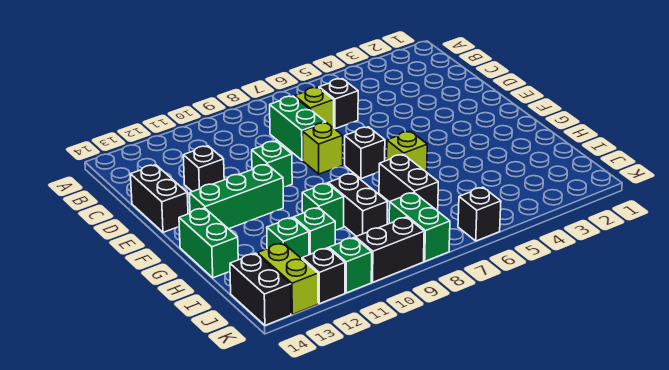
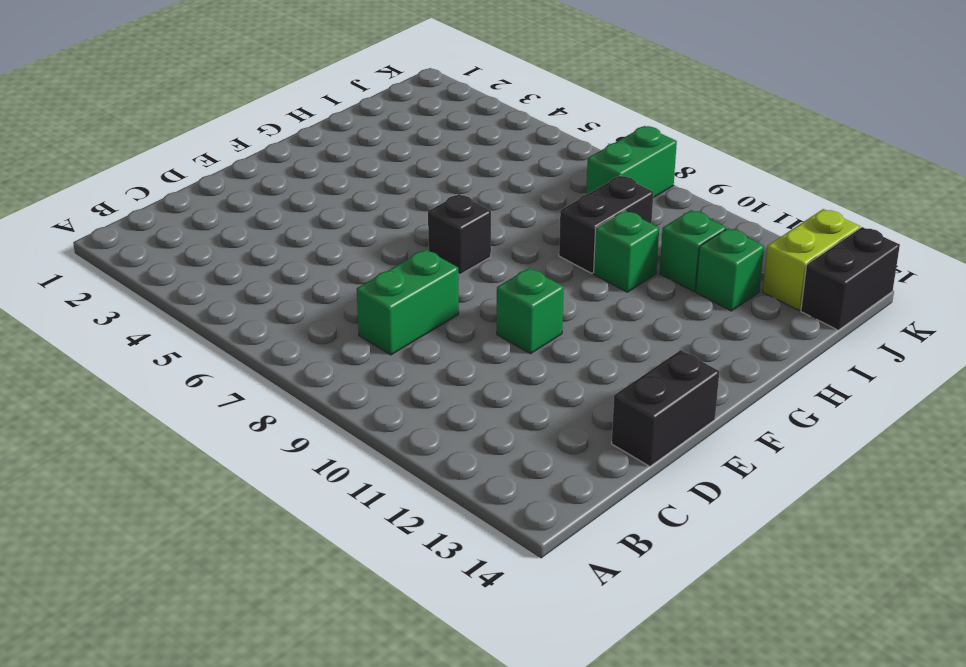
none -> black brick C6 level 1
none -> lime brick C7 level 1
none -> black brick D12 level 1

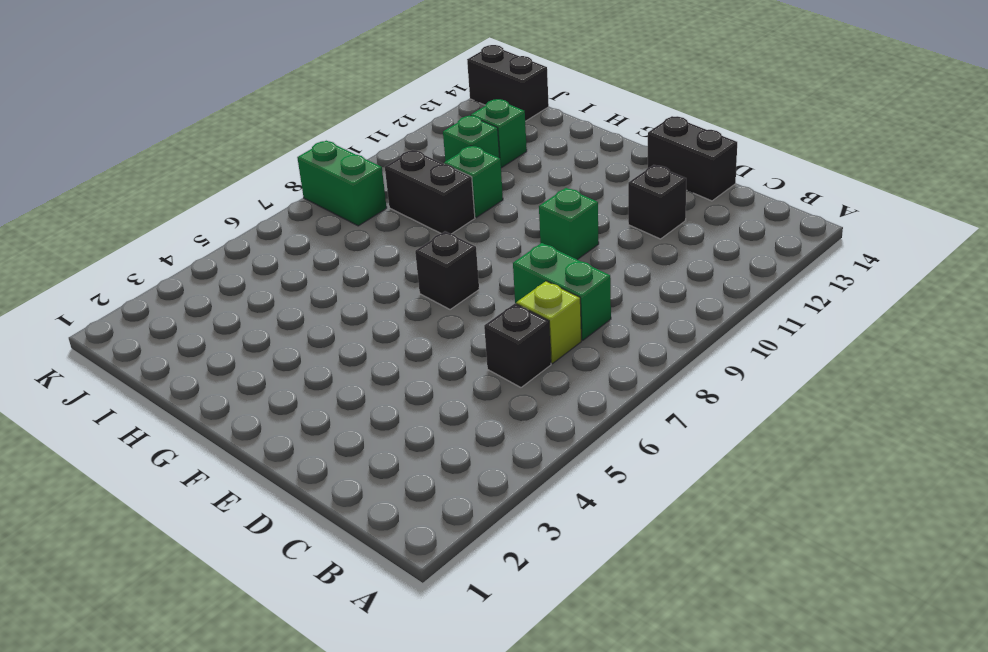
none -> lime brick E8 level 1
none -> green brick F11:F13 level 1
none -> lime brick G6 level 1

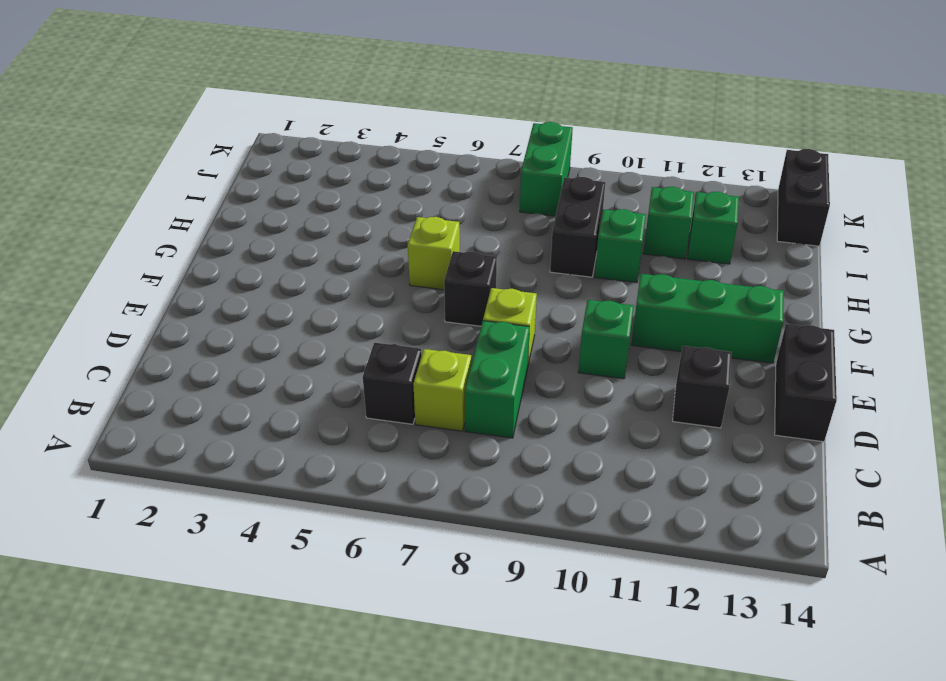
none -> green brick G14:H14 level 1
none -> black brick H7:I7 level 1
none -> lime brick J13:K13 level 1

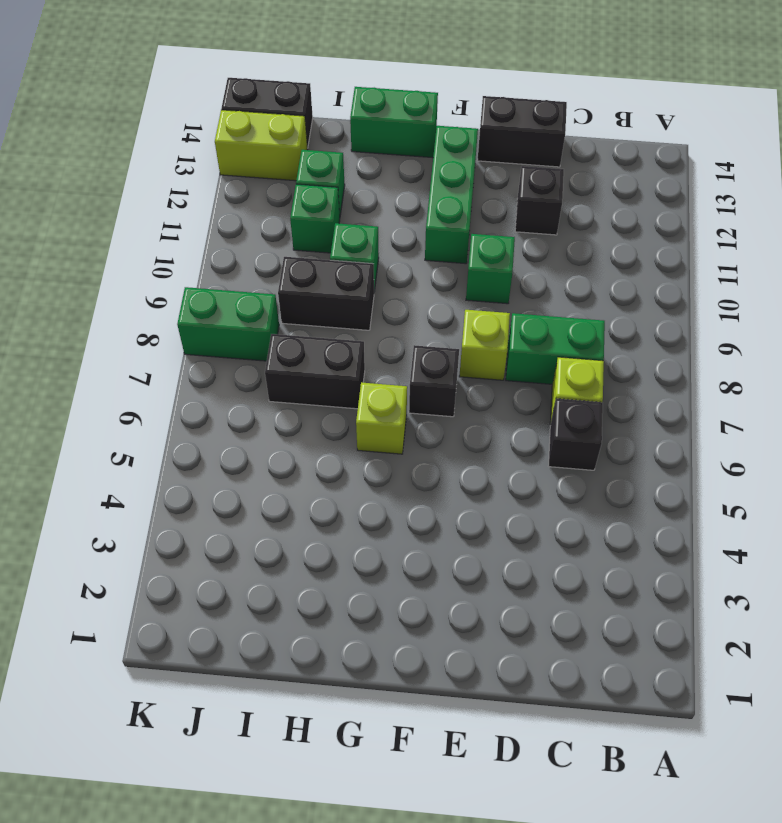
none -> black brick K6 level 1
none -> black brick K9:K10 level 1
none -> green brick K11 level 1

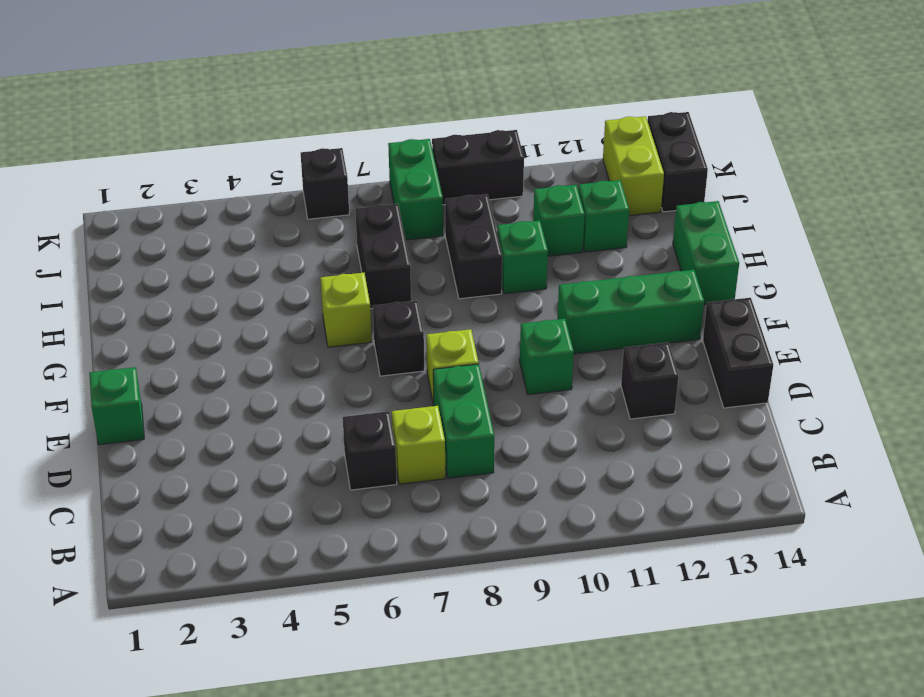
green brick E1 level 1 -> green brick K11 level 1
none -> black brick K12 level 1

